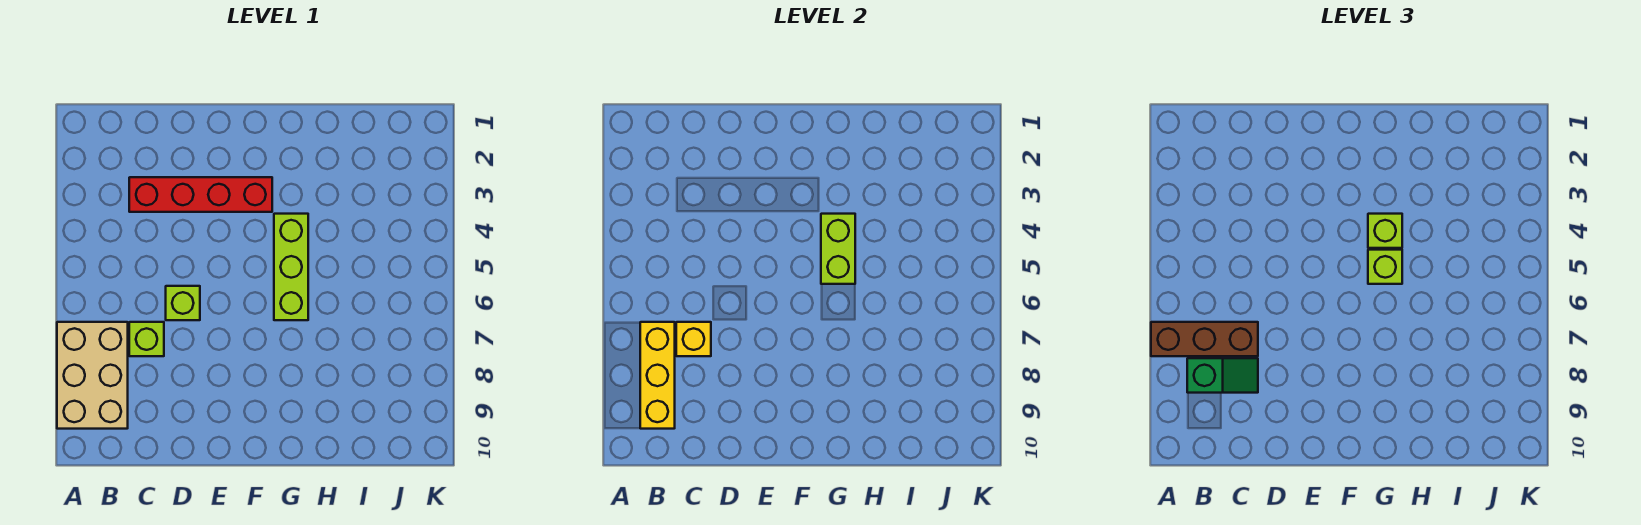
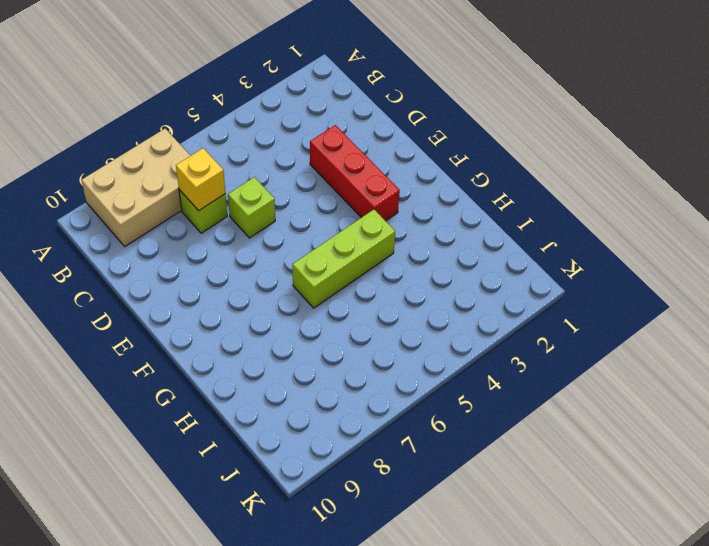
red brick D3:F3 level 1 -> red brick C3:F3 level 1
none -> yellow brick B7:B9 level 2
none -> lime brick G4:G5 level 2
none -> brown brick A7:C7 level 3

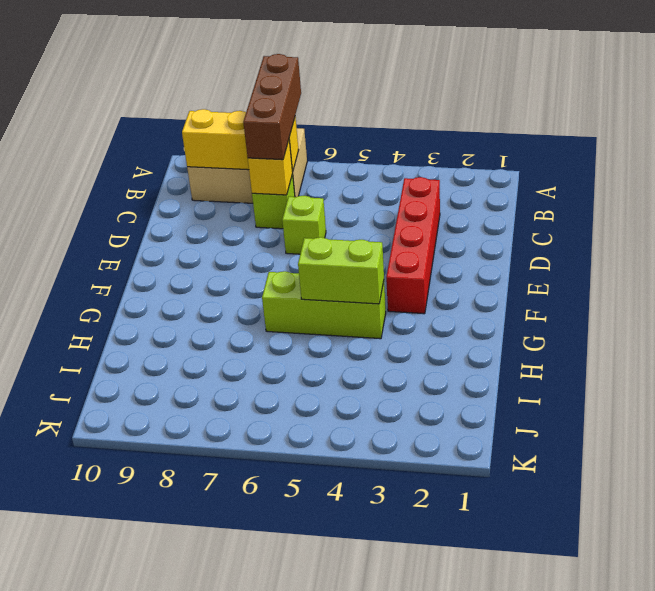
none -> green slope B8:C8 level 3 top B
none -> lime brick G4 level 3
none -> lime brick G5 level 3

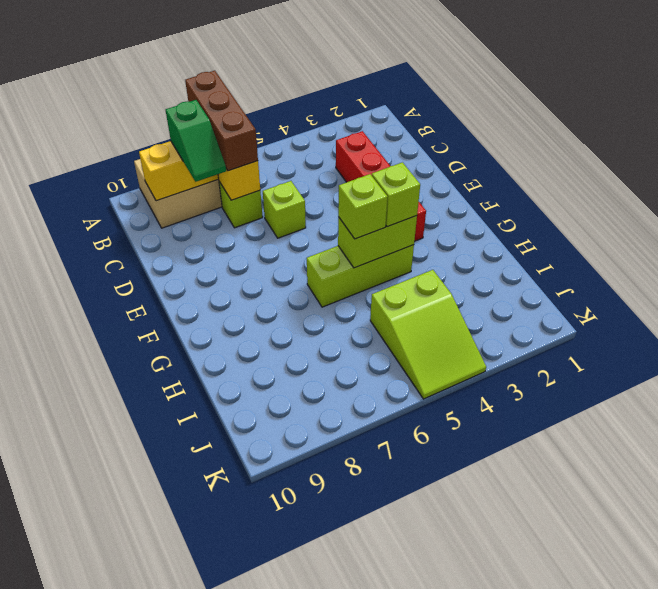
lime slope I4:K5 level 1 top I -> none

